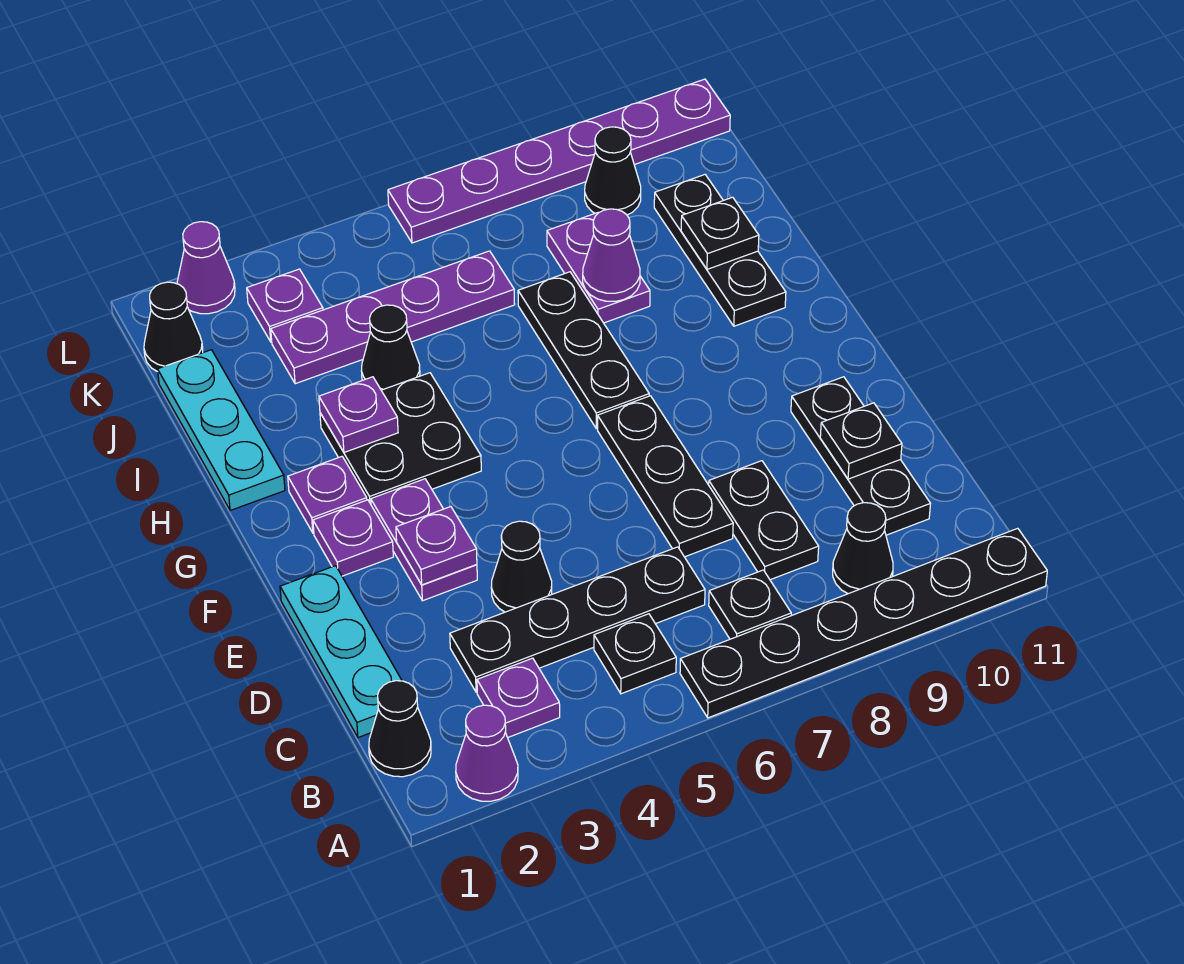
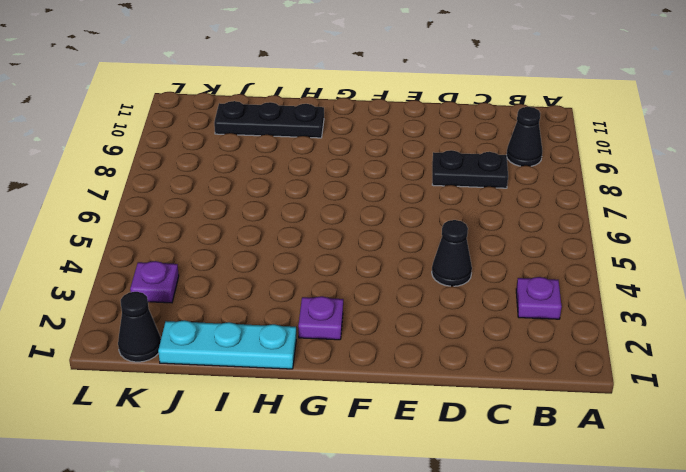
none -> purple cone A2 level 1
none -> black plate A6:A11 level 1
none -> black cone B1 level 1
none -> black plate B5 level 1

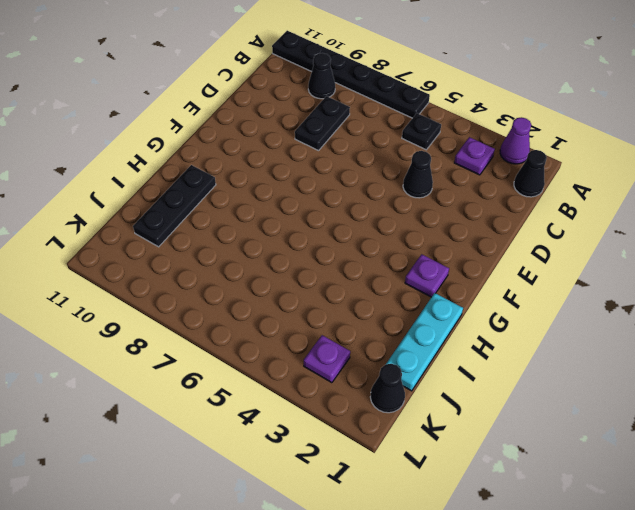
none -> black plate B7 level 1
none -> cyan plate C1:E1 level 1
none -> black plate C3:C6 level 1
none -> black plate C10:E10 level 1

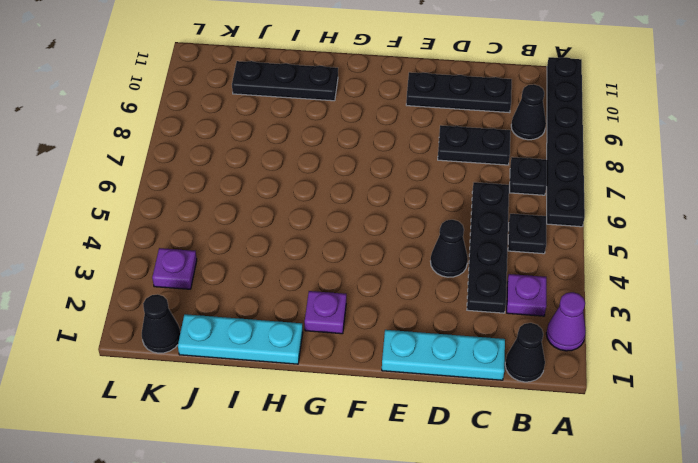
none -> black plate D7:F7 level 1
none -> purple plate E3:F3 level 1
none -> purple plate F2 level 1
none -> black plate G3:H4 level 1

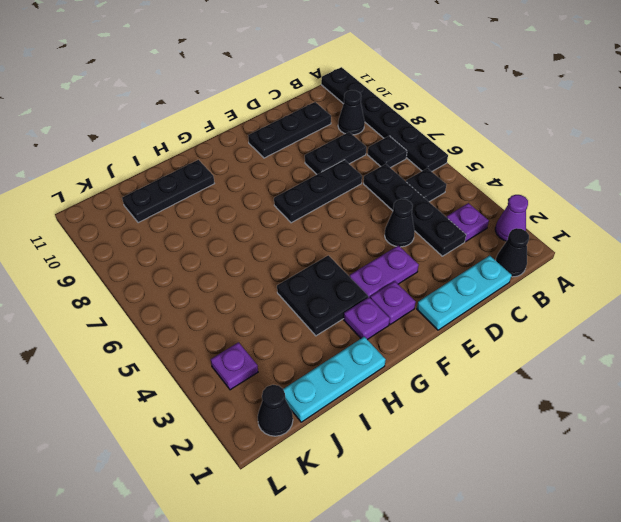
none -> black plate G7:I7 level 1
none -> black cone I4 level 1
none -> purple plate I8:J8 level 1
none -> purple plate J3:J6 level 1

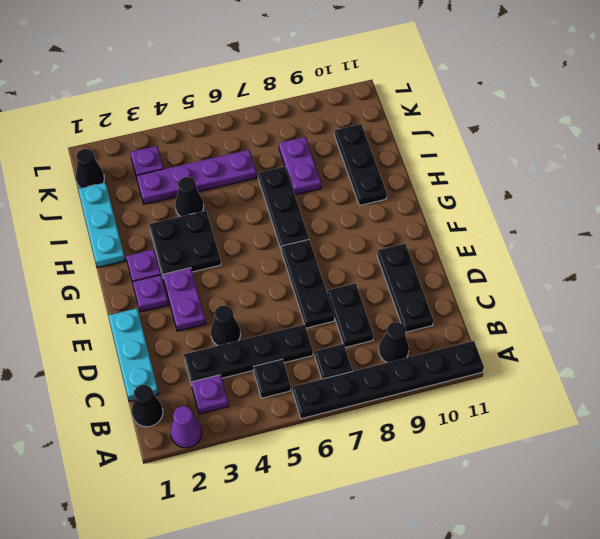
none -> black cone K9 level 1
none -> purple cone L2 level 1
none -> purple plate L6:L11 level 1
none -> black plate D10 level 2

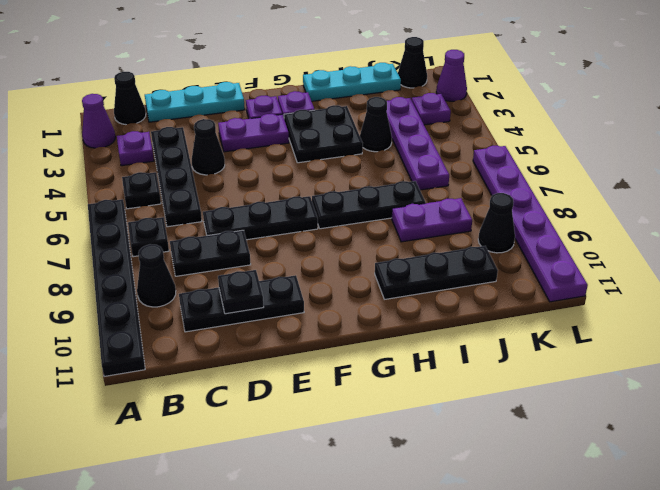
none -> purple plate E3 level 2
none -> purple plate H3 level 2
none -> purple cone I8 level 2
none -> black plate I10 level 2

